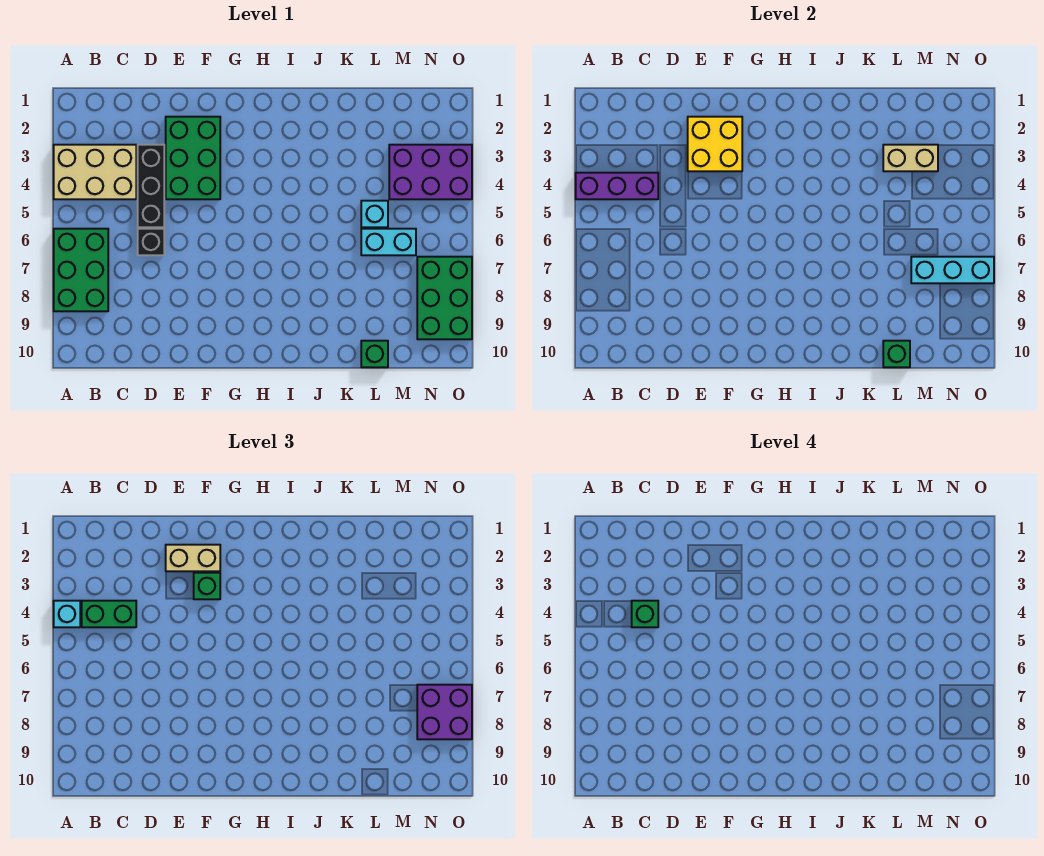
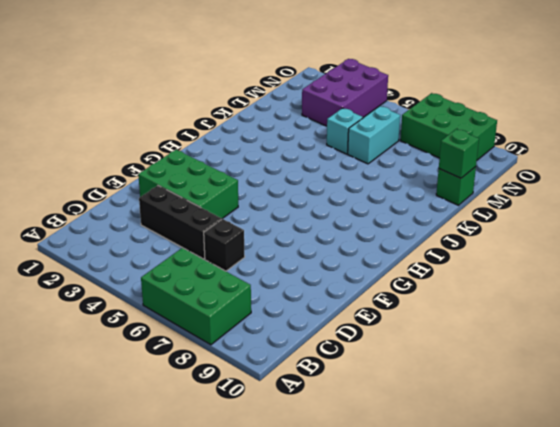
none -> tan brick A3:C4 level 1
none -> purple brick A4:C4 level 2
none -> yellow brick E2:F3 level 2

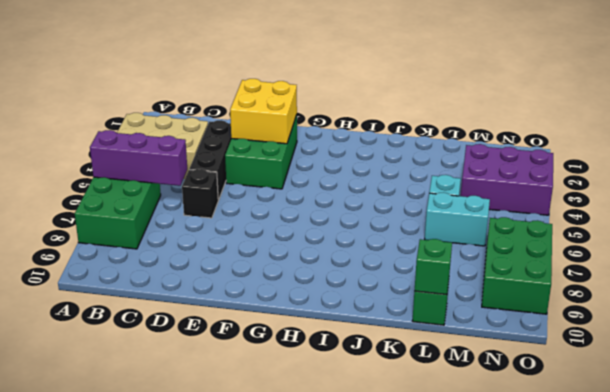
purple brick A6:C6 level 2 -> purple brick A4:C4 level 2
none -> tan brick L3:M3 level 2
none -> cyan brick M7:O7 level 2
none -> cyan brick A4 level 3

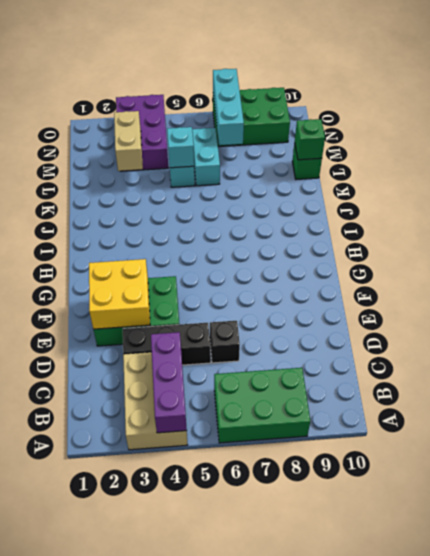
cyan brick L5 level 2 -> cyan brick A4 level 3
none -> green brick B4:C4 level 3
none -> tan brick E2:F2 level 3
none -> green brick F3 level 3

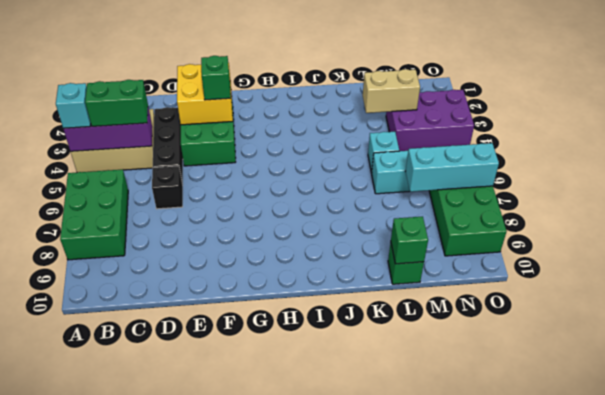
none -> tan brick E2:F2 level 3
none -> purple brick N7:O8 level 3
none -> green brick C4 level 4

